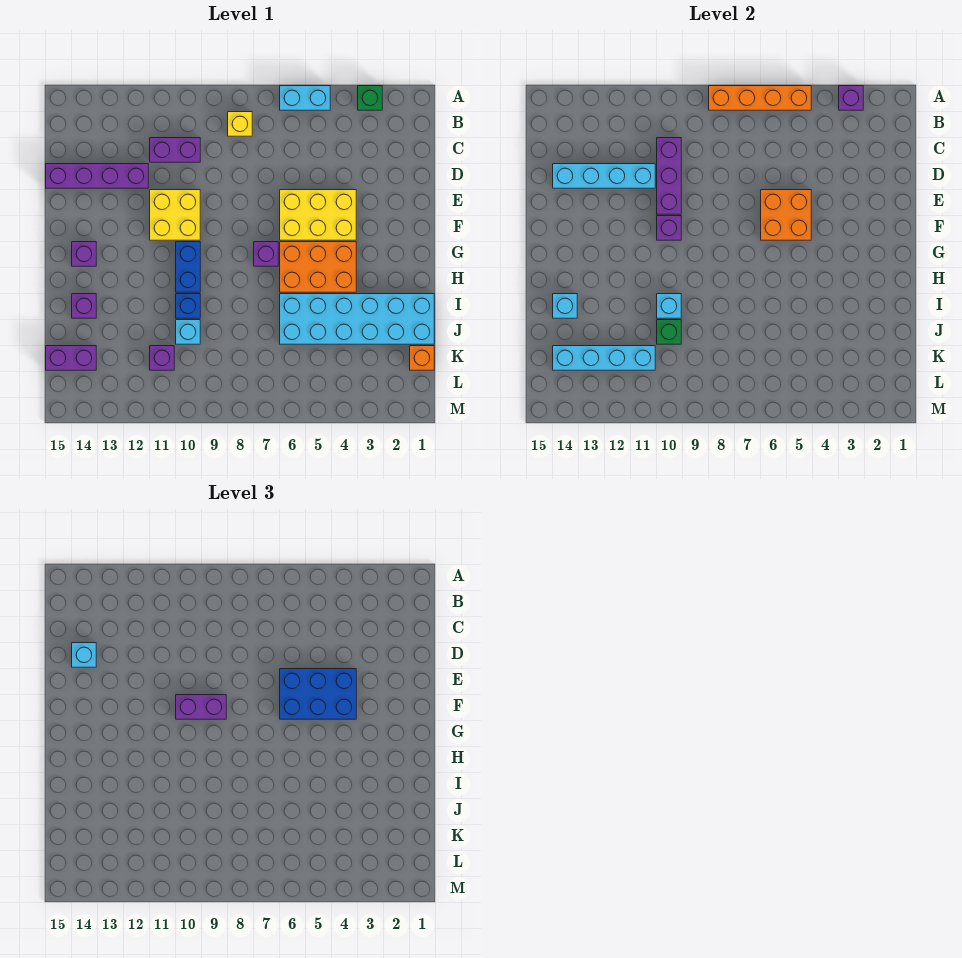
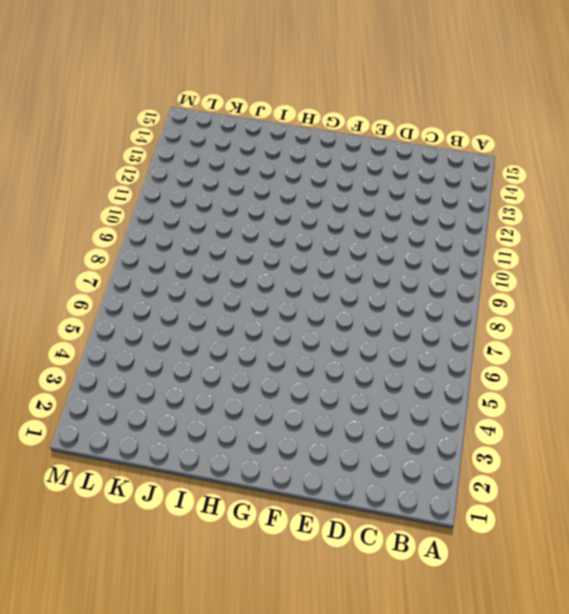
none -> green brick A3 level 1
none -> cyan brick A5:A6 level 1
none -> yellow brick B8 level 1
none -> purple brick C10:C11 level 1

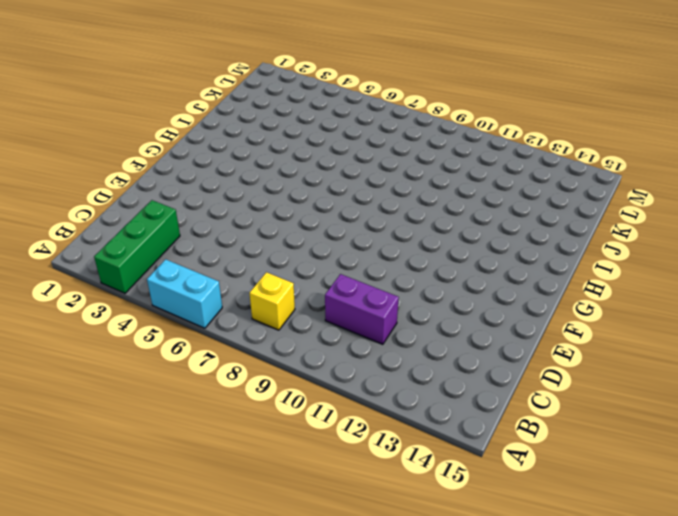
green brick A3:C3 level 1 -> green brick A3 level 1
none -> purple brick D12:D15 level 1
none -> yellow brick E4:F6 level 1
none -> yellow brick E10:F11 level 1
none -> orange brick G4:H6 level 1

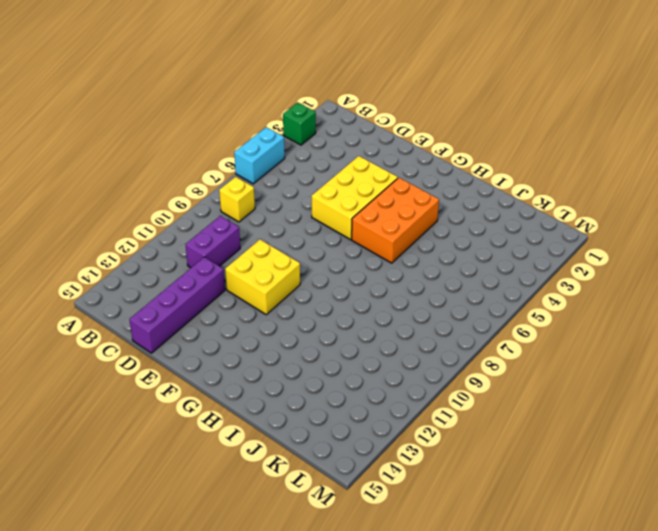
none -> purple brick G7 level 1
none -> blue brick G10:H10 level 1
none -> purple brick G14 level 1
none -> cyan brick I1:J6 level 1

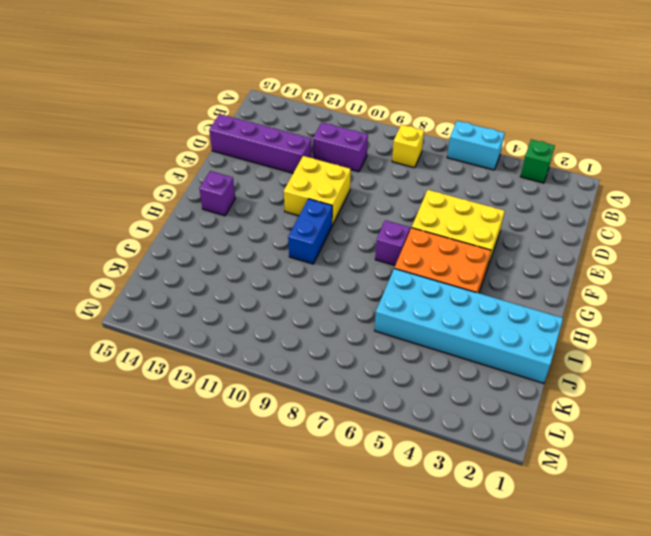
none -> blue brick I10 level 1
none -> purple brick I14 level 1
none -> cyan brick J10 level 1
none -> orange brick K1 level 1

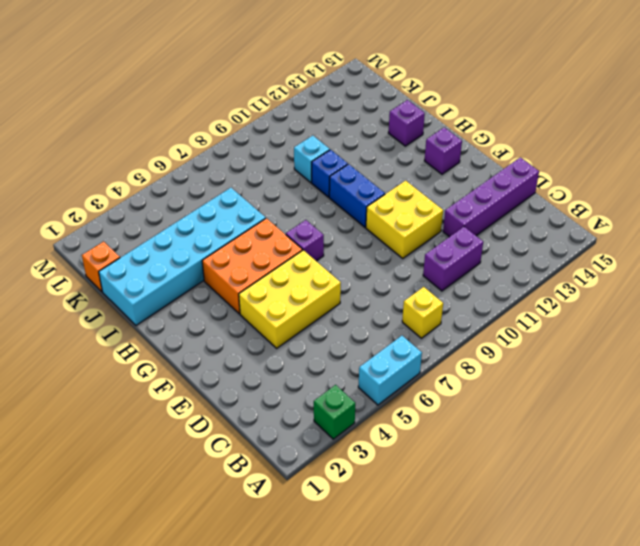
none -> purple brick K11 level 1
none -> purple brick K14:K15 level 1
none -> purple brick A3 level 2
none -> orange brick A5:A8 level 2

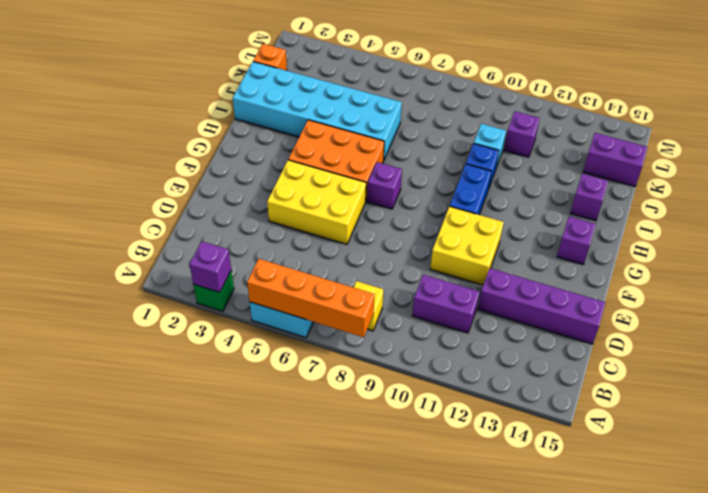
none -> purple brick C10:E10 level 2
none -> cyan brick D11:D14 level 2
none -> orange brick E5:F6 level 2
none -> purple brick F10 level 2

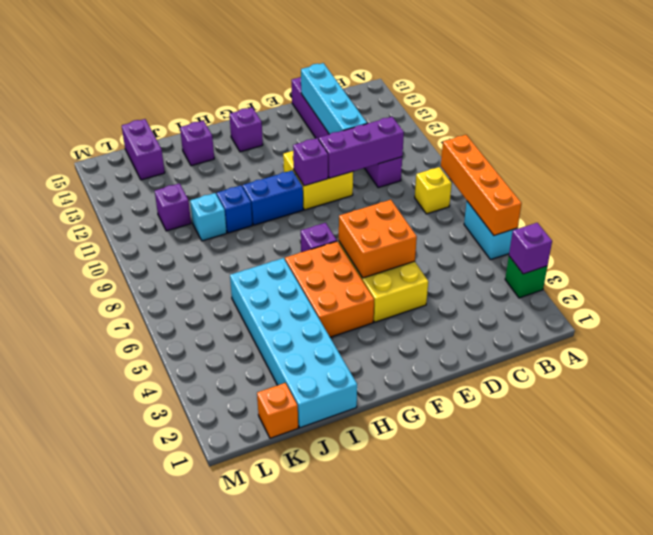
none -> cyan brick I10 level 2
none -> cyan brick I14 level 2
none -> green brick J10 level 2
none -> cyan brick K11:K14 level 2

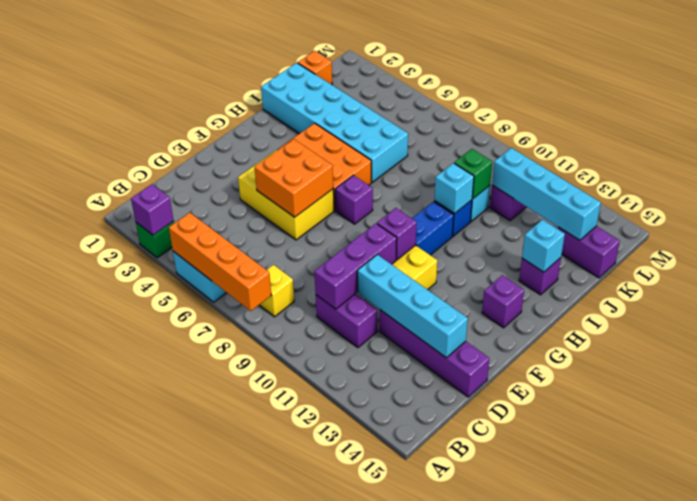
none -> cyan brick D14 level 3
none -> blue brick E4:F6 level 3
none -> purple brick F9:F10 level 3

